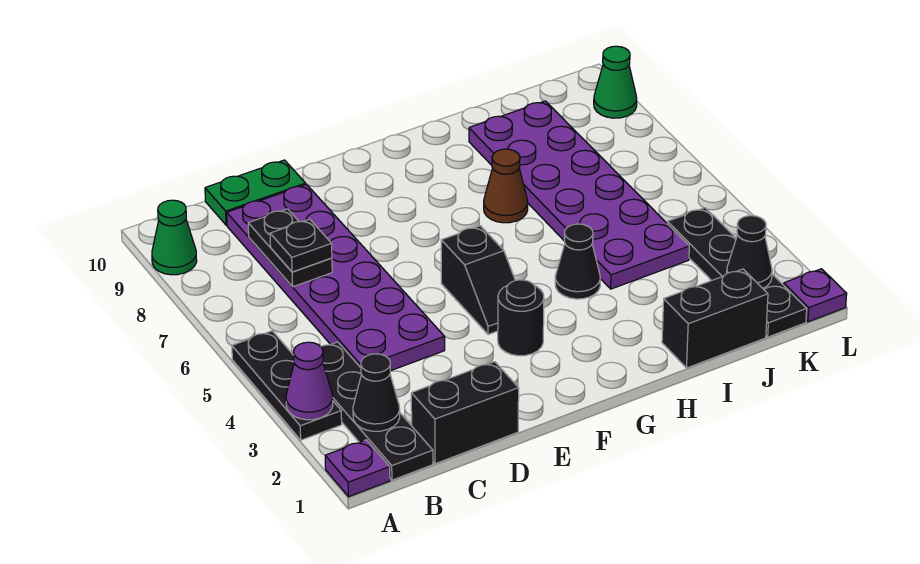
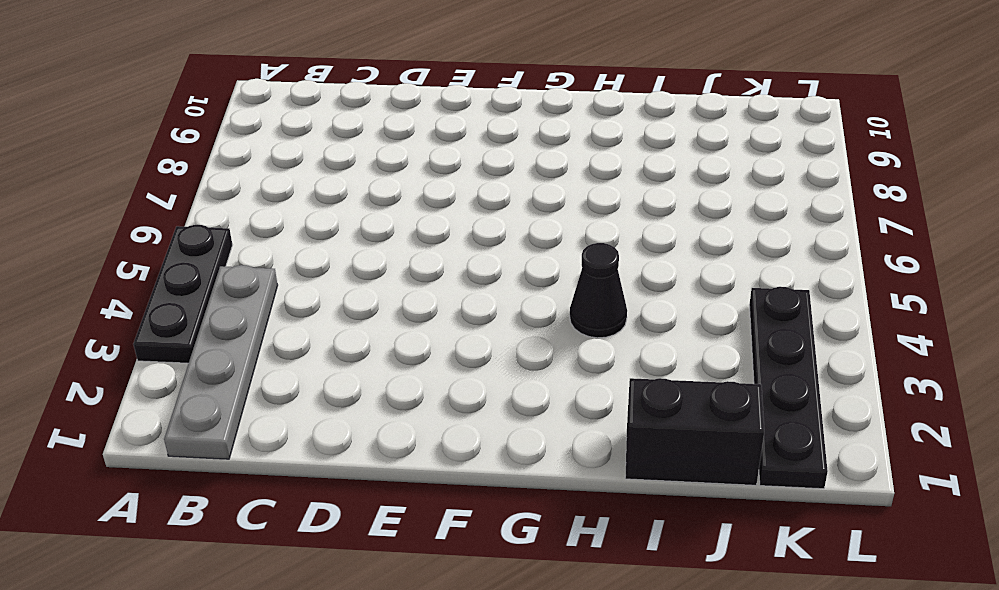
grey plate B1:B4 level 1 -> black plate B1:B4 level 1
none -> purple plate A1 level 1
none -> green cone A9 level 1
none -> black brick C1:D1 level 1

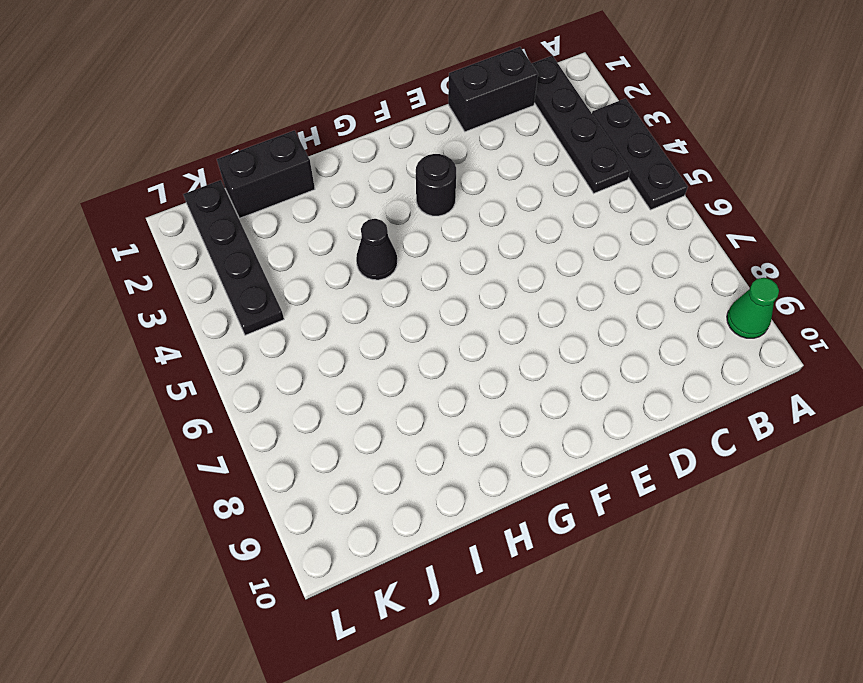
none -> purple plate A1 level 1
none -> purple plate C4:D9 level 1
none -> green plate C10:D10 level 1

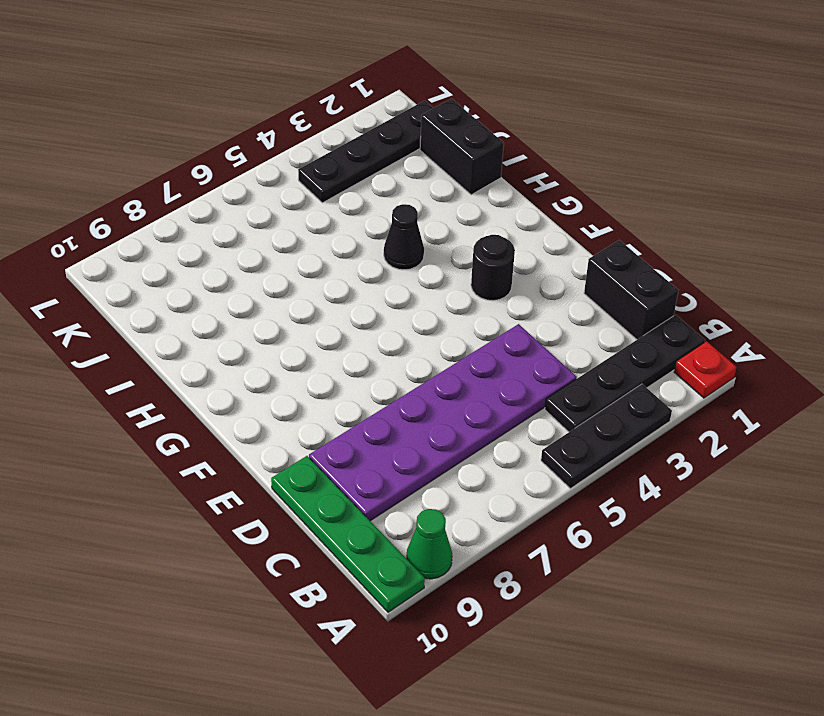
red plate A1 level 1 -> purple plate A1 level 1
green plate A10:D10 level 1 -> green plate C10:D10 level 1
none -> black slope F4:F5 level 1 top 5
none -> brown cone H7 level 1
none -> purple plate I4:J9 level 1

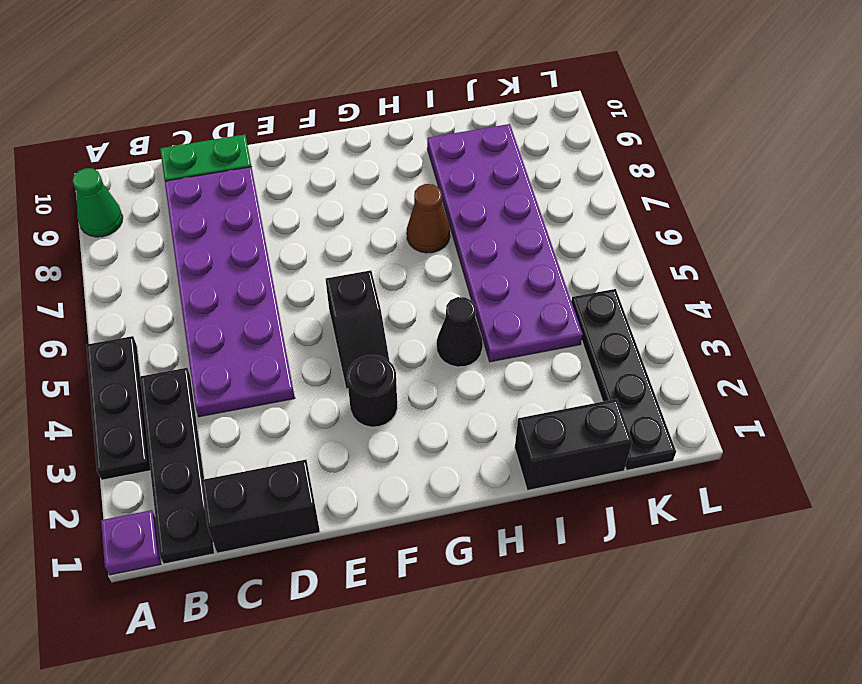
none -> purple plate L1 level 1
none -> green cone L9 level 1
none -> purple cone A3 level 2

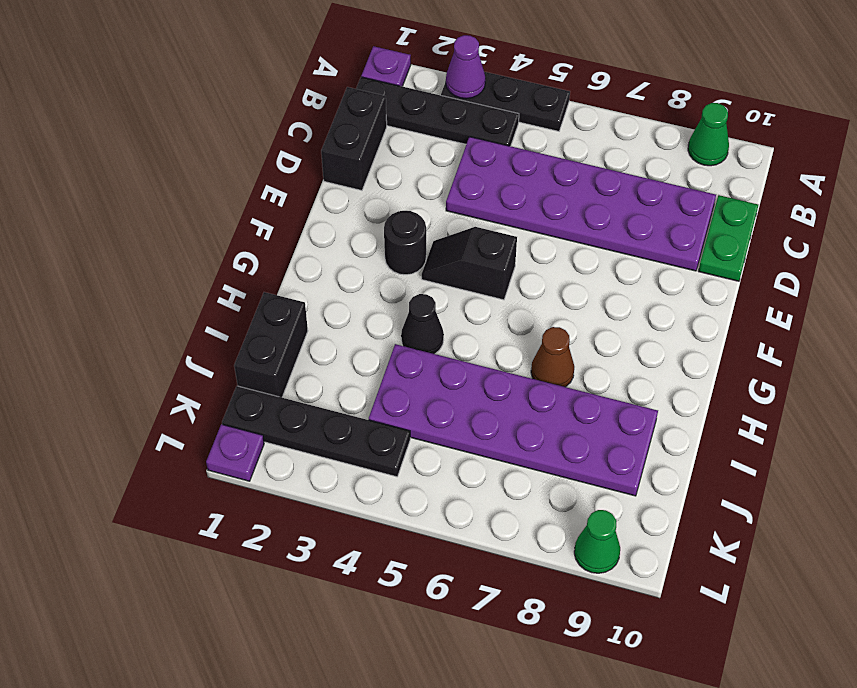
none -> black cone B2 level 2
none -> black plate C7:C8 level 2
none -> black cone K2 level 2

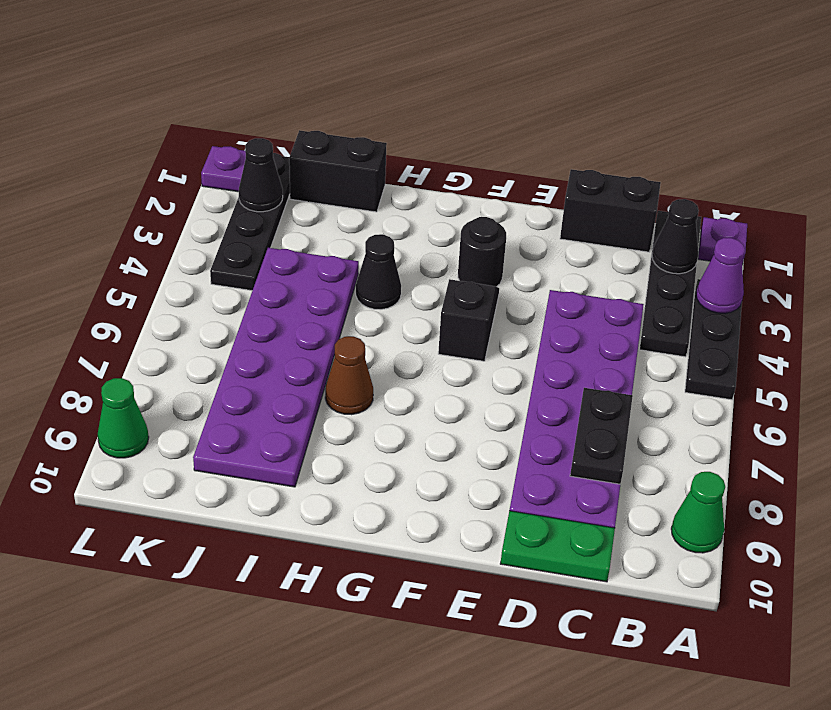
none -> black plate C7 level 3

